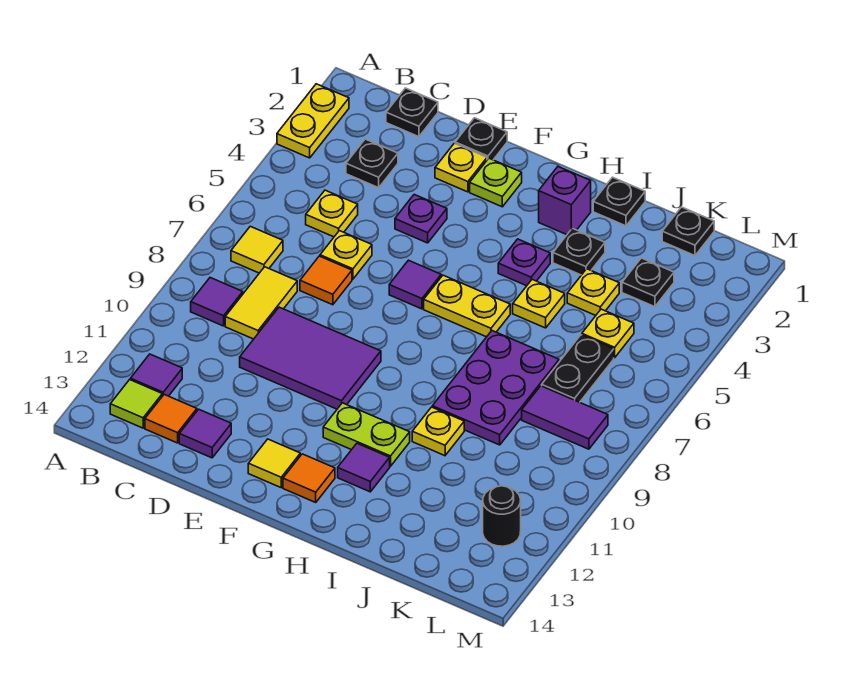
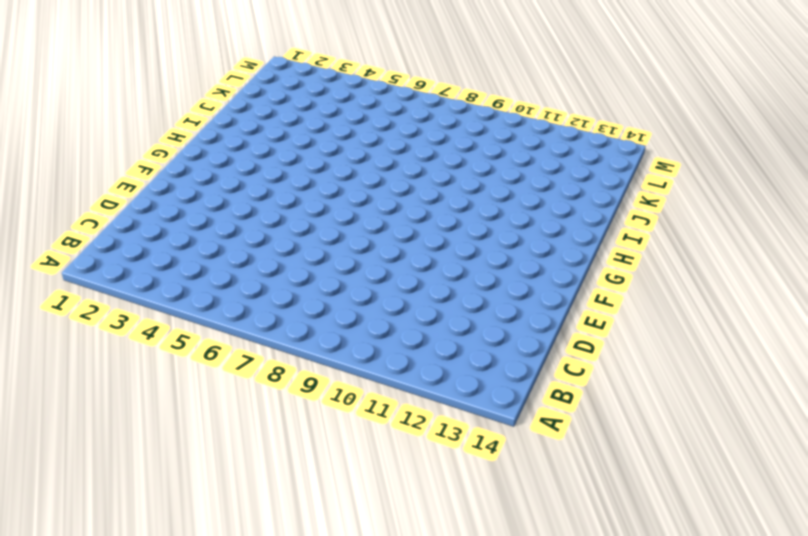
none -> yellow plate A2:A3 level 1
none -> yellow tile B7 level 1
none -> purple tile B9 level 1
none -> purple tile B12 level 1

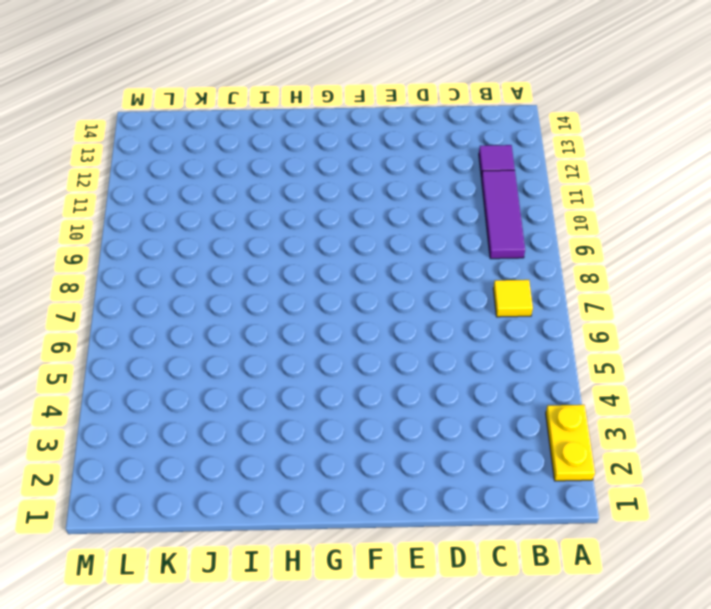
purple tile B9:B11 level 1 -> purple tile B9 level 1
none -> lime tile B13 level 1
none -> black plate C1 level 1
none -> black plate C3 level 1
none -> yellow plate C5 level 1

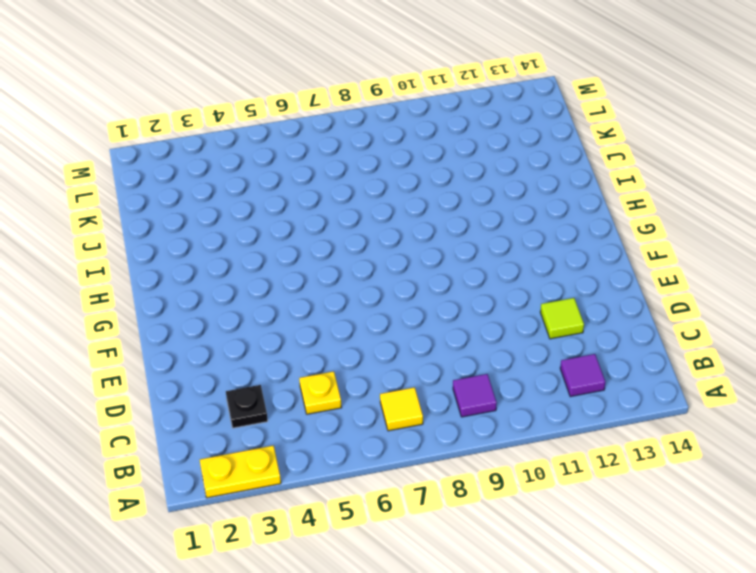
lime tile D12 level 1 -> lime tile B13 level 1
none -> black plate C1 level 1
none -> yellow tile C8:C9 level 1
none -> orange tile C13 level 1
none -> yellow plate D6 level 1

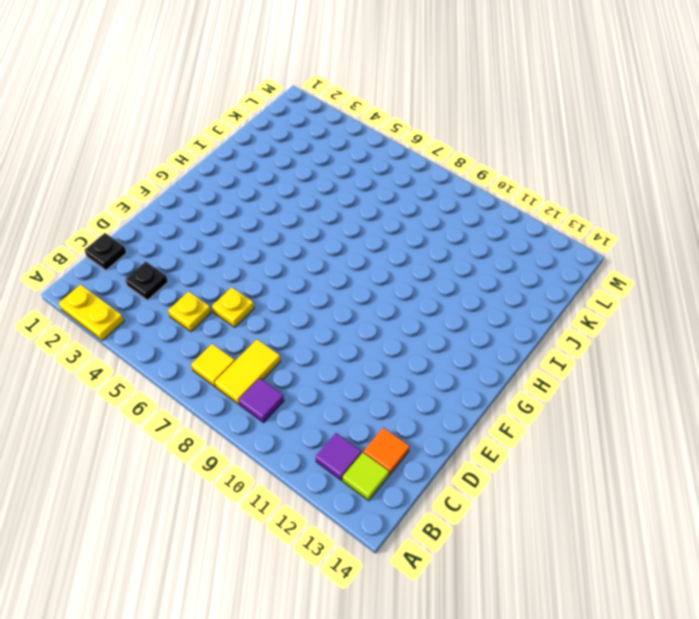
yellow tile B8:C8 level 1 -> yellow tile C8:C9 level 1
none -> orange tile D7 level 1
none -> purple tile D9:F10 level 1
none -> purple tile D13 level 1
none -> black plate E1 level 1

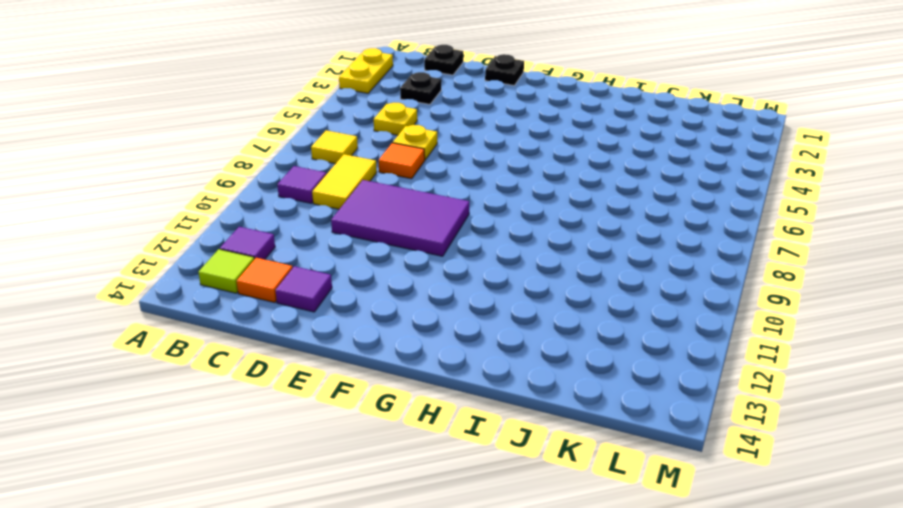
none -> yellow plate E2 level 1
none -> purple plate E4 level 1
none -> lime plate F2 level 1
none -> purple tile F6 level 1

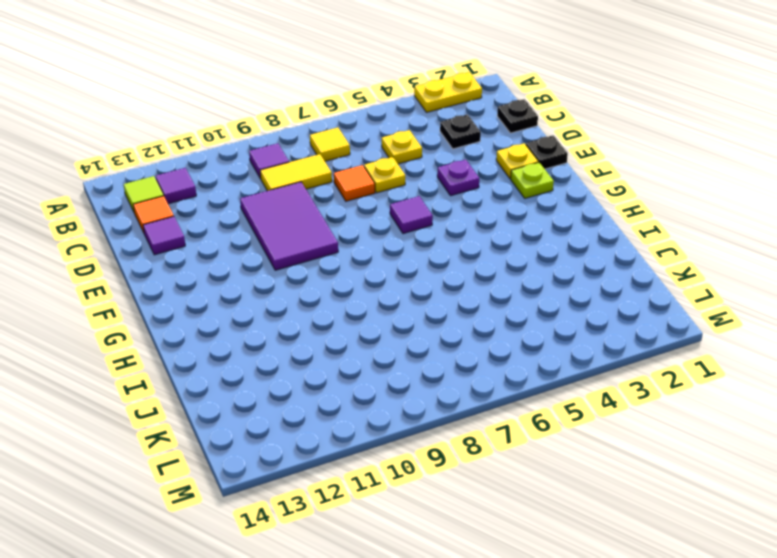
none -> yellow tile F13 level 1
none -> yellow plate G6:H6 level 1
none -> lime plate G11:H11 level 1
none -> orange tile G13 level 1

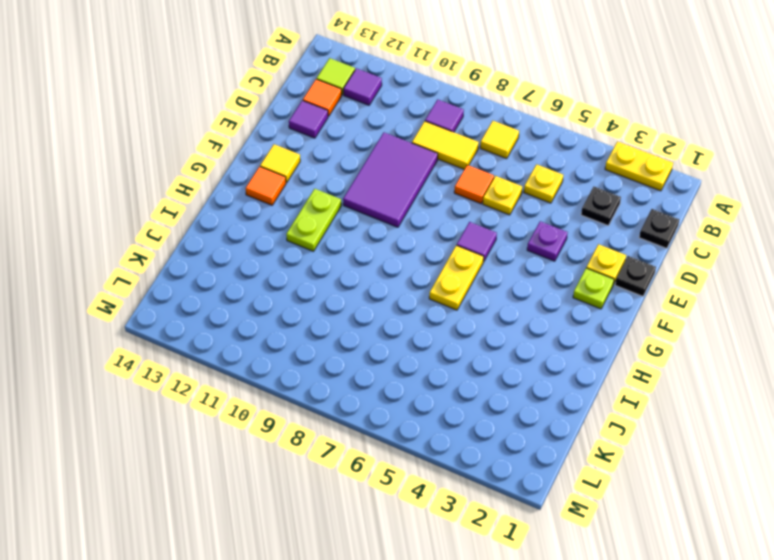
none -> purple brick H2 level 1
none -> purple plate H4 level 1
none -> purple tile H12 level 1
none -> black plate I1 level 1

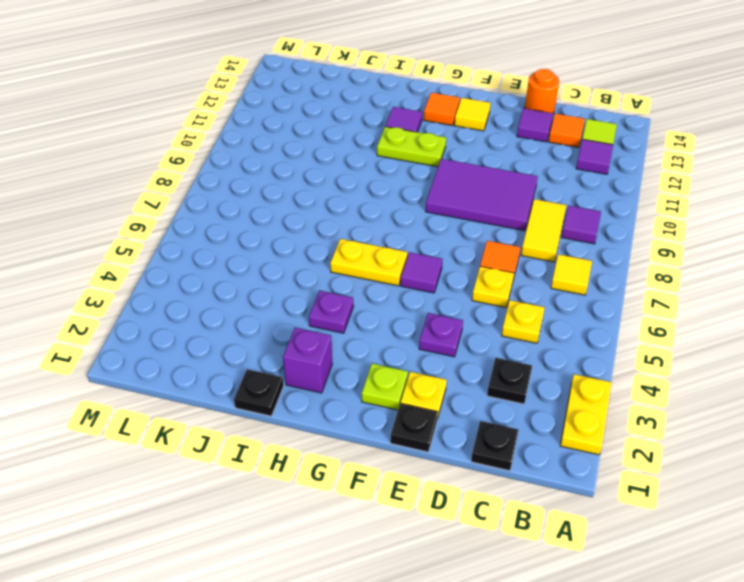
orange round brick D14 level 1 -> none
none -> black plate I3 level 1
none -> yellow plate I5 level 1
none -> purple plate I7:J9 level 1
none -> yellow plate I10 level 1

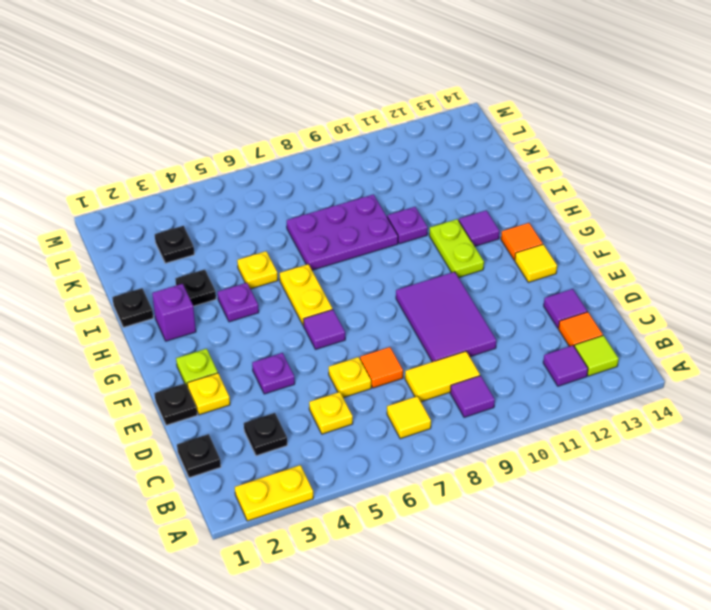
purple plate I10 level 1 -> yellow plate I10 level 1
none -> yellow plate J4 level 1
none -> black plate K1 level 1
none -> yellow plate K5 level 1
none -> black plate K6:K7 level 1

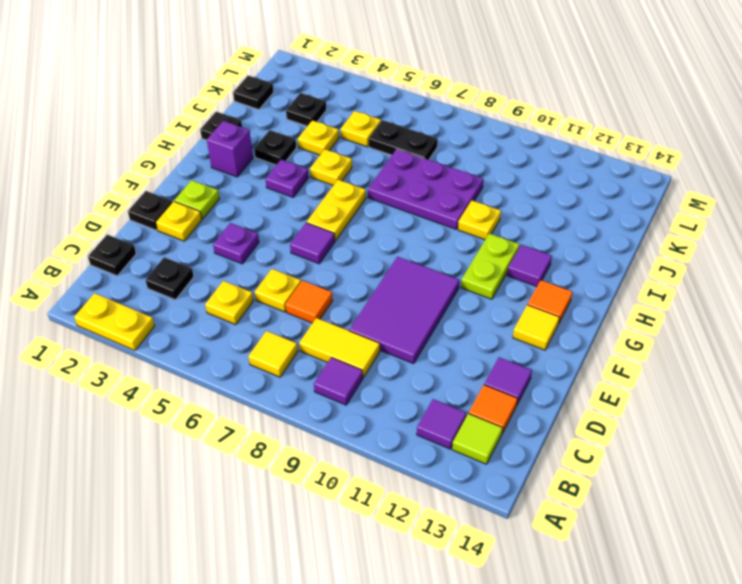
none -> purple tile K8:L8 level 1
none -> black round brick L12 level 1

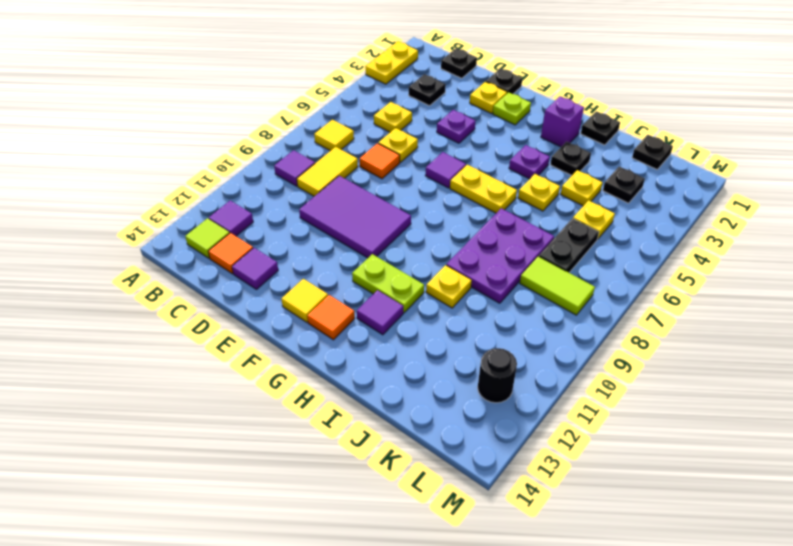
lime tile K8:L8 level 1 -> purple tile K8:L8 level 1

